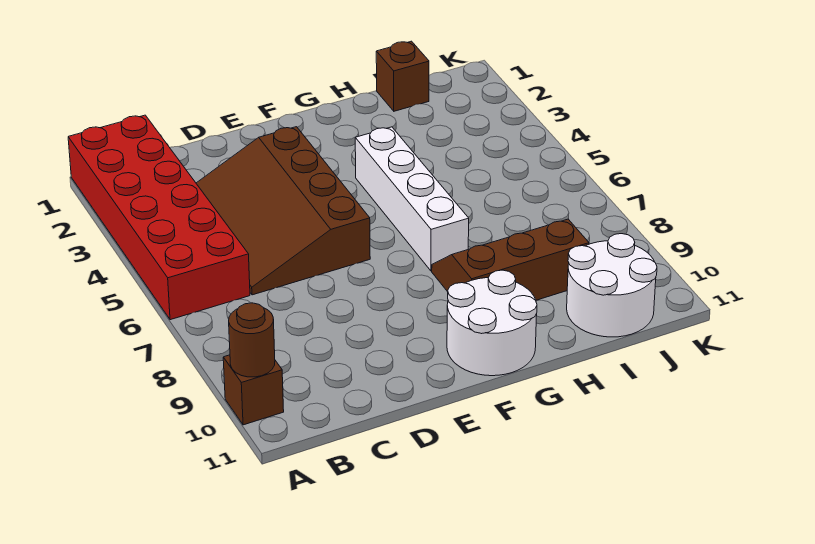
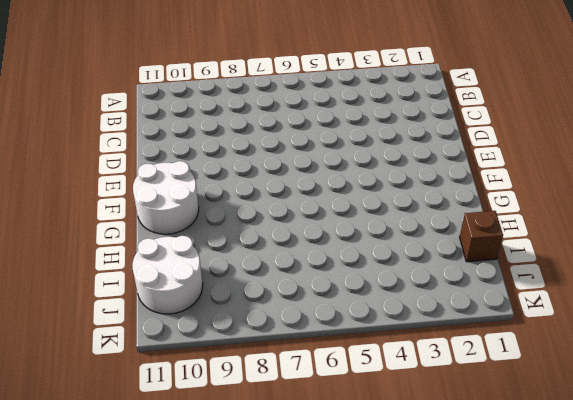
none -> red brick A1:B6 level 1
none -> brown brick A10 level 1

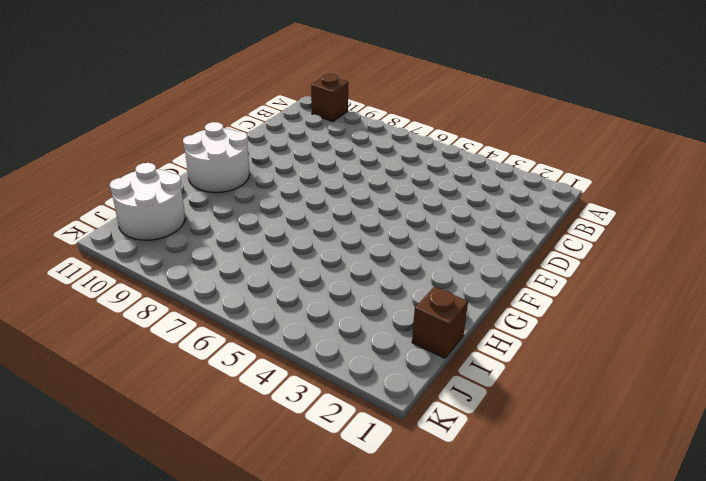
none -> red brick A1:B6 level 1
none -> brown slope C3:E6 level 1 top E

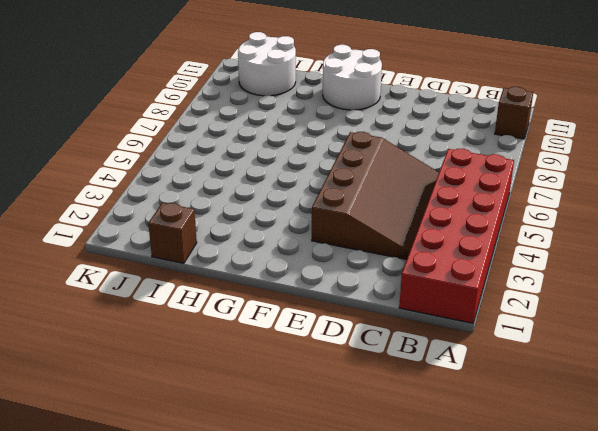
none -> white brick G4:G7 level 1
none -> brown slope G8:I9 level 1 top 9

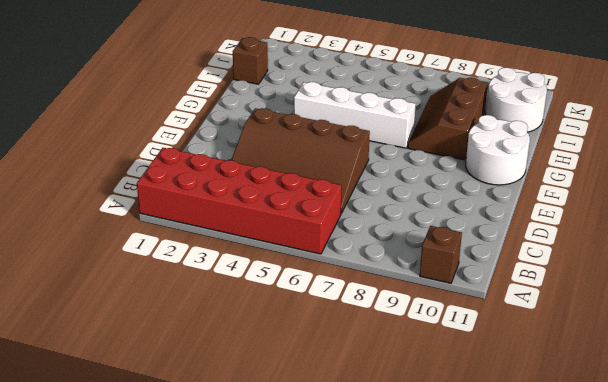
none -> brown round brick A10 level 2

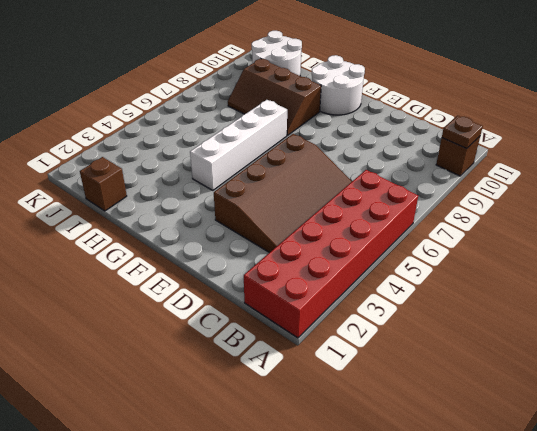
brown plate A10 level 2 -> brown round brick A10 level 2

